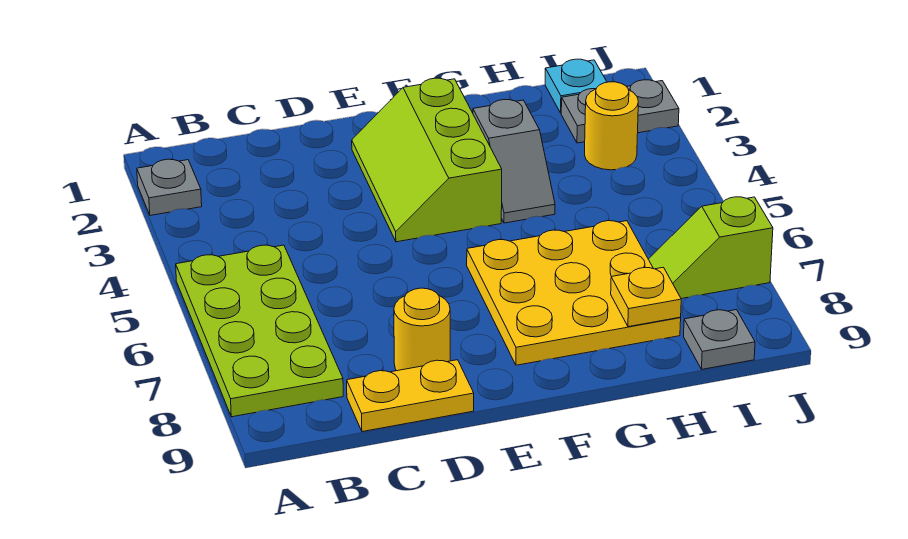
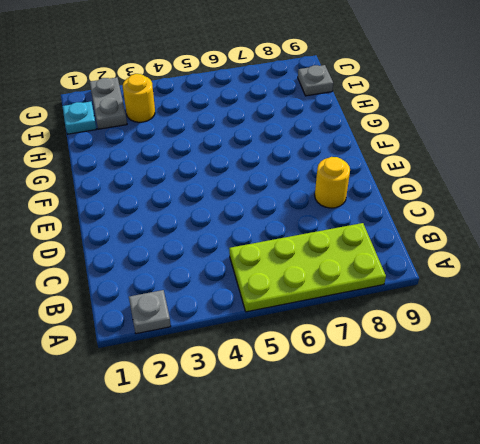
none -> yellow plate C9:D9 level 1
none -> lime slope E2:F4 level 1 top F
none -> yellow plate F6:H8 level 1

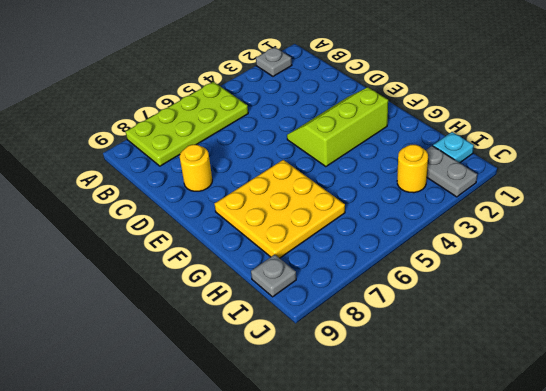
none -> yellow plate C9:D9 level 1
none -> grey slope G3:G4 level 1 top 3
none -> lime slope I7:J7 level 1 top J

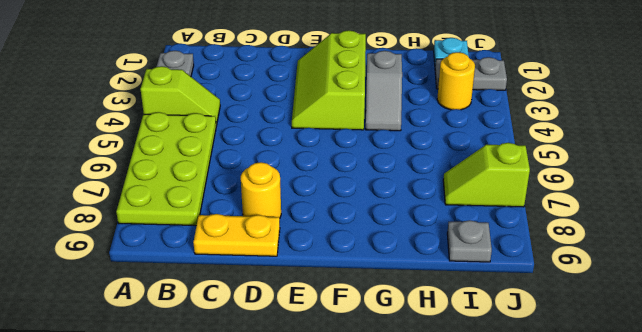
lime slope A4:B4 level 1 top A -> none
none -> yellow plate F6:H8 level 1
none -> yellow plate H8 level 2

